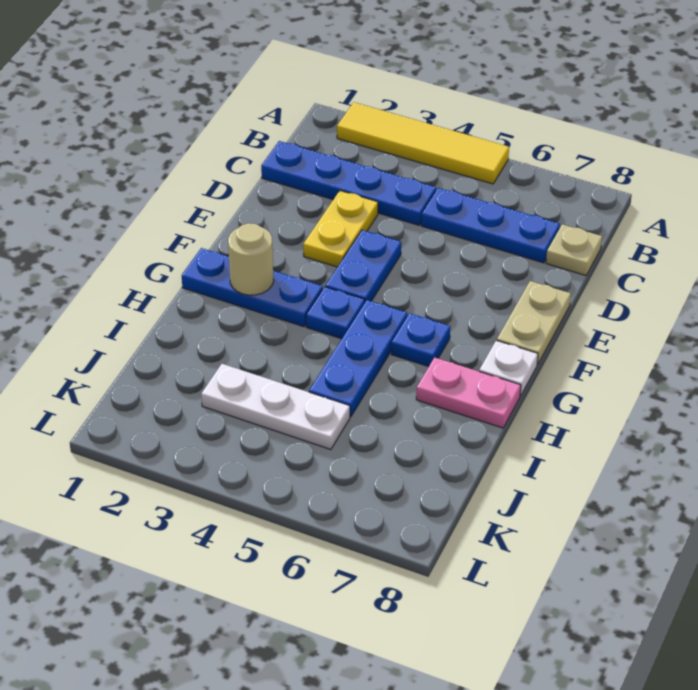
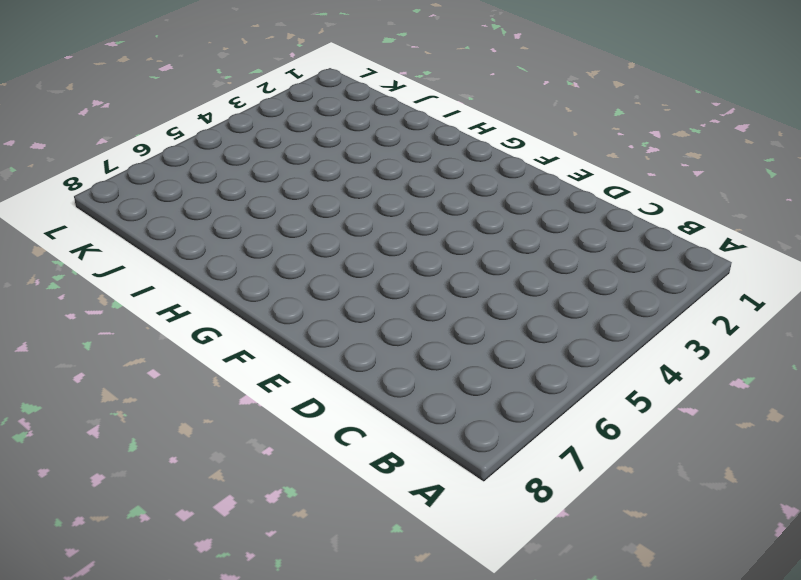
none -> yellow tile A2:A5 level 1
none -> blue plate C1:C4 level 1
none -> blue plate C5:C7 level 1

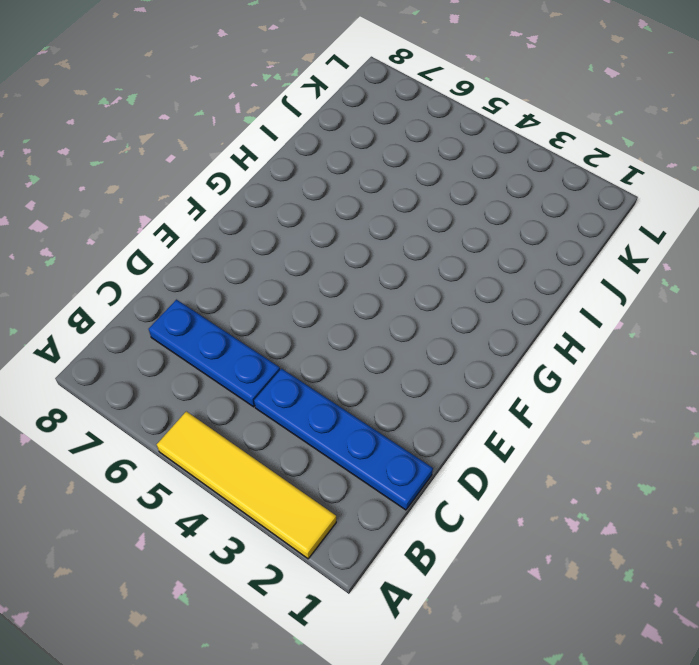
none -> tan plate C8 level 1
none -> yellow plate D3:E3 level 1
none -> blue plate E4:F4 level 1

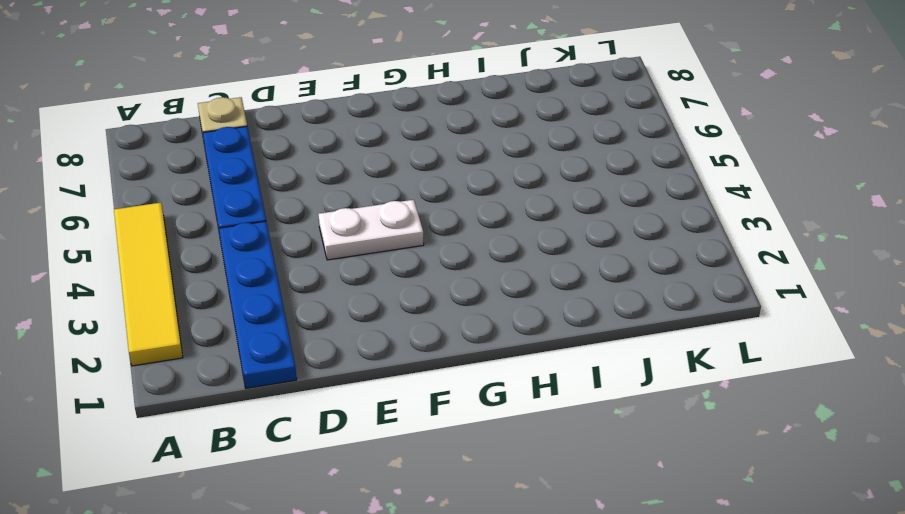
white plate E4:F4 level 1 -> blue plate E4:F4 level 1
none -> yellow plate D3:E3 level 1
none -> tan plate E8:F8 level 1
none -> blue plate G1:G3 level 1

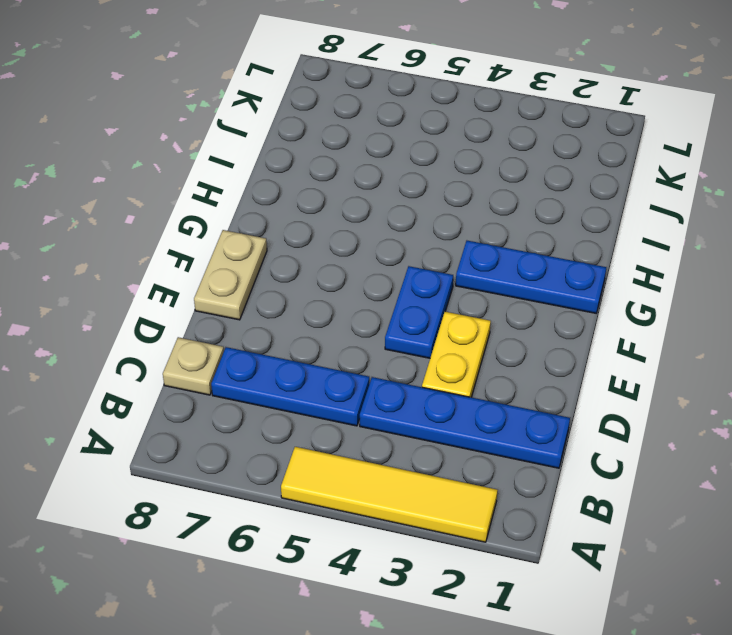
none -> blue plate G4 level 1
none -> blue plate G5:I5 level 1
none -> blue plate G6 level 1

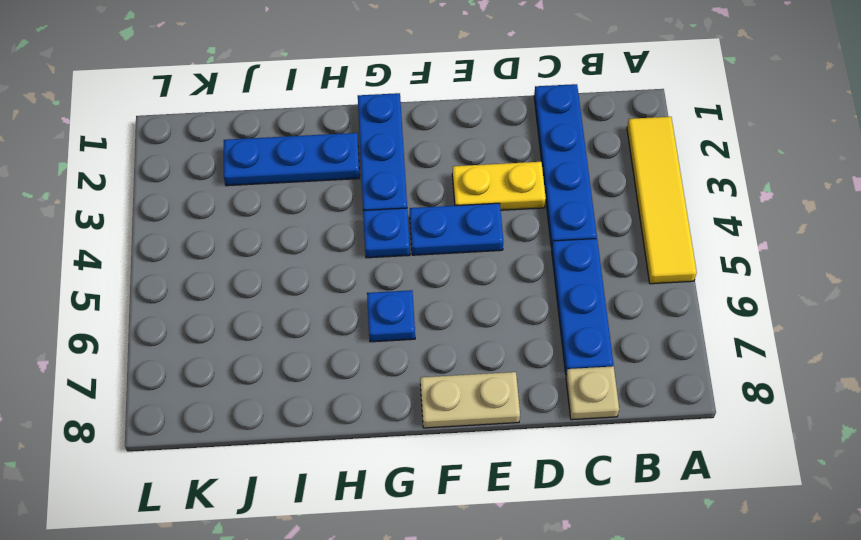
blue plate H2:J2 level 1 -> blue plate G5:I5 level 1
none -> white plate G8 level 1
none -> pink plate H7:H8 level 1
none -> white plate J3:J5 level 1

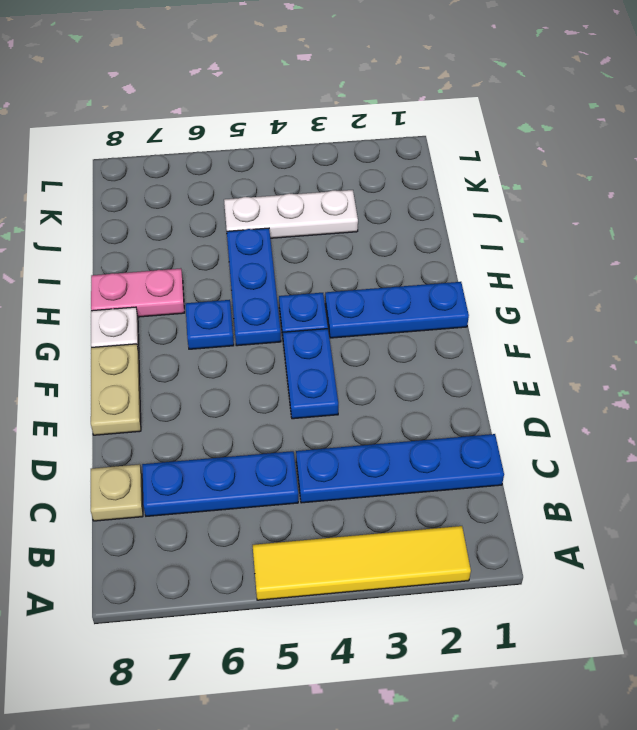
none -> yellow plate D3:E3 level 1
none -> tan round brick G2 level 2

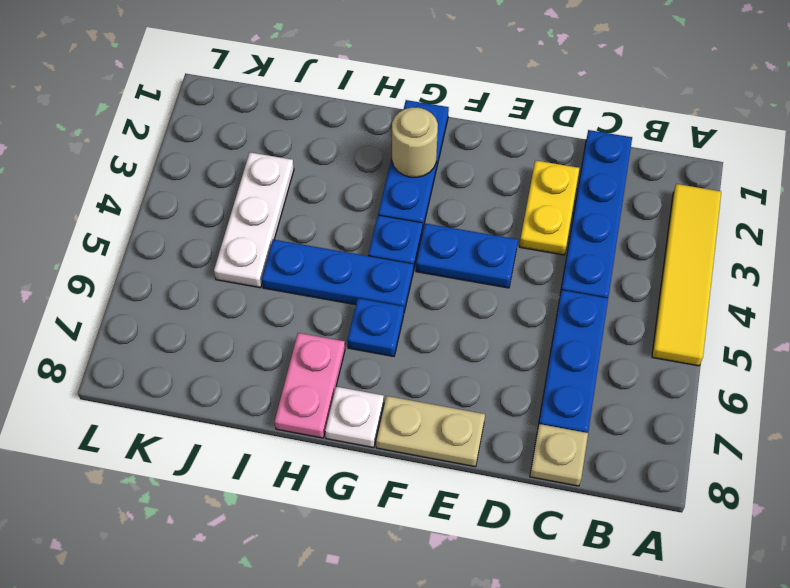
yellow plate D2:D3 level 1 -> yellow plate D3:E3 level 1

